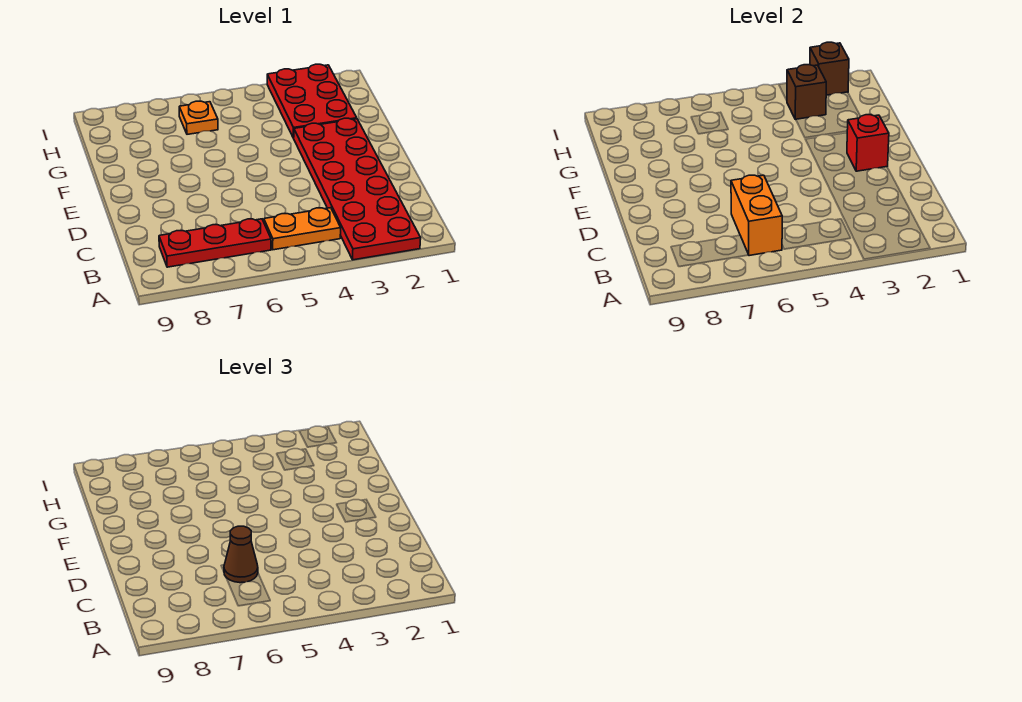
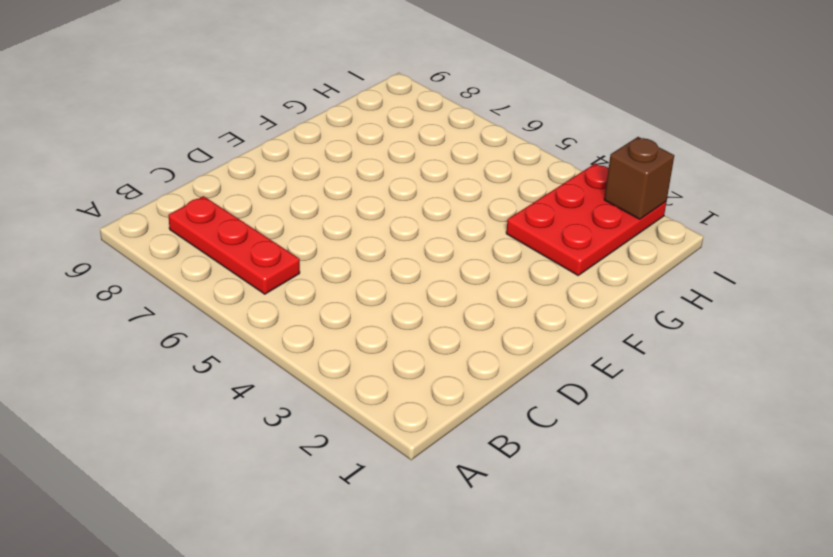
none -> red plate A2:F3 level 1
none -> orange plate B4:B5 level 1

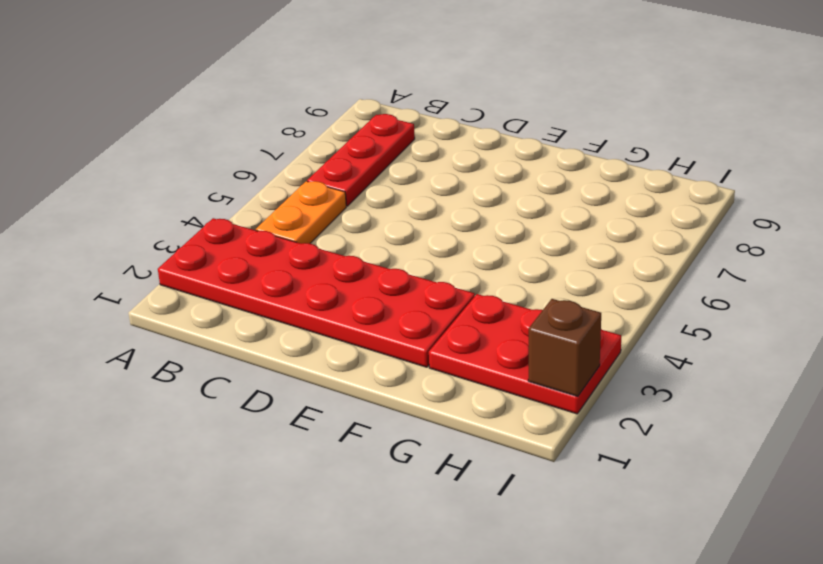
none -> orange plate H6 level 1
none -> orange brick B6:C6 level 2

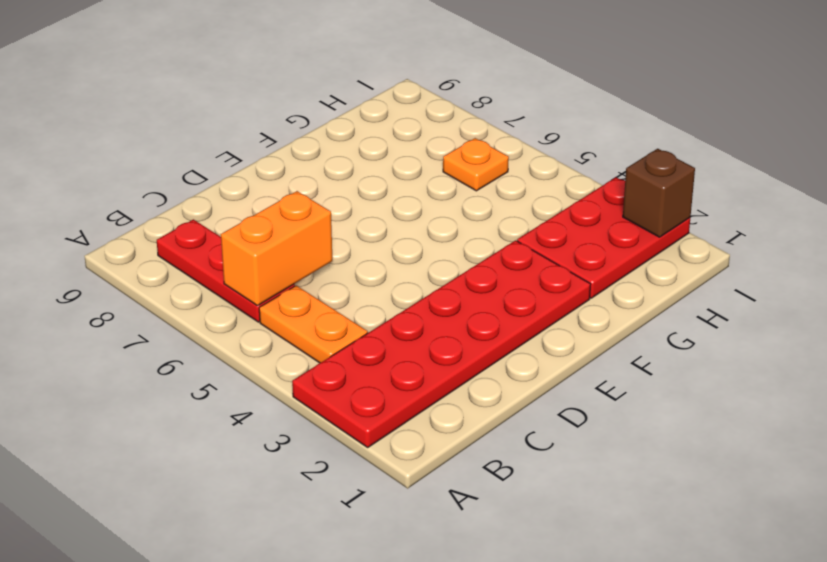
none -> red brick E2 level 2
none -> brown brick H3 level 2

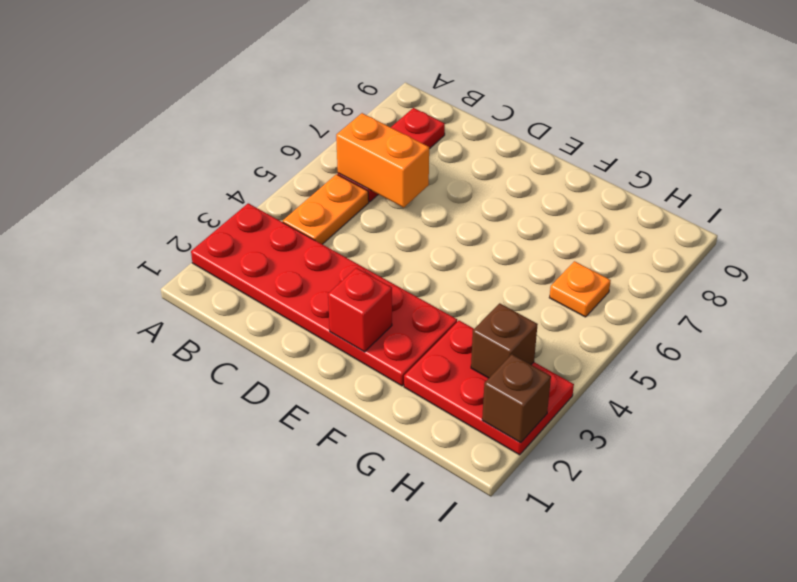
none -> brown cone C6 level 3

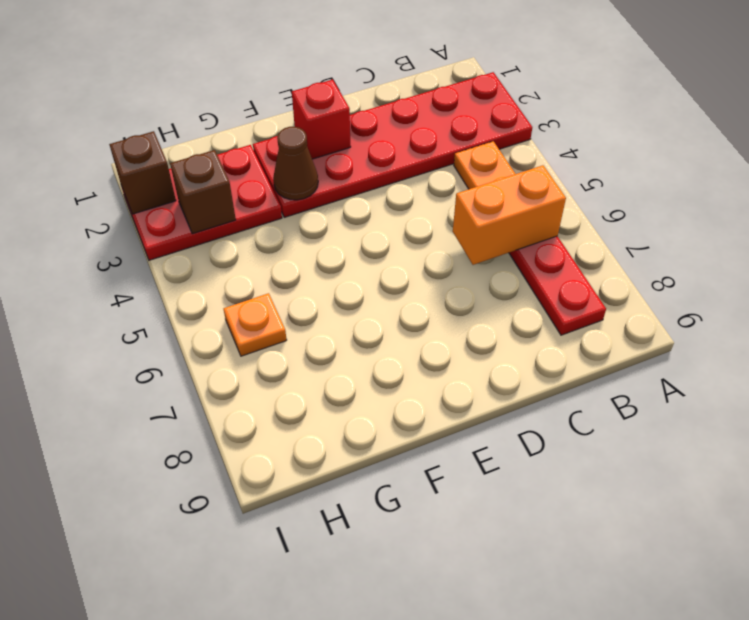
brown cone F3 level 2 -> brown cone C6 level 3

